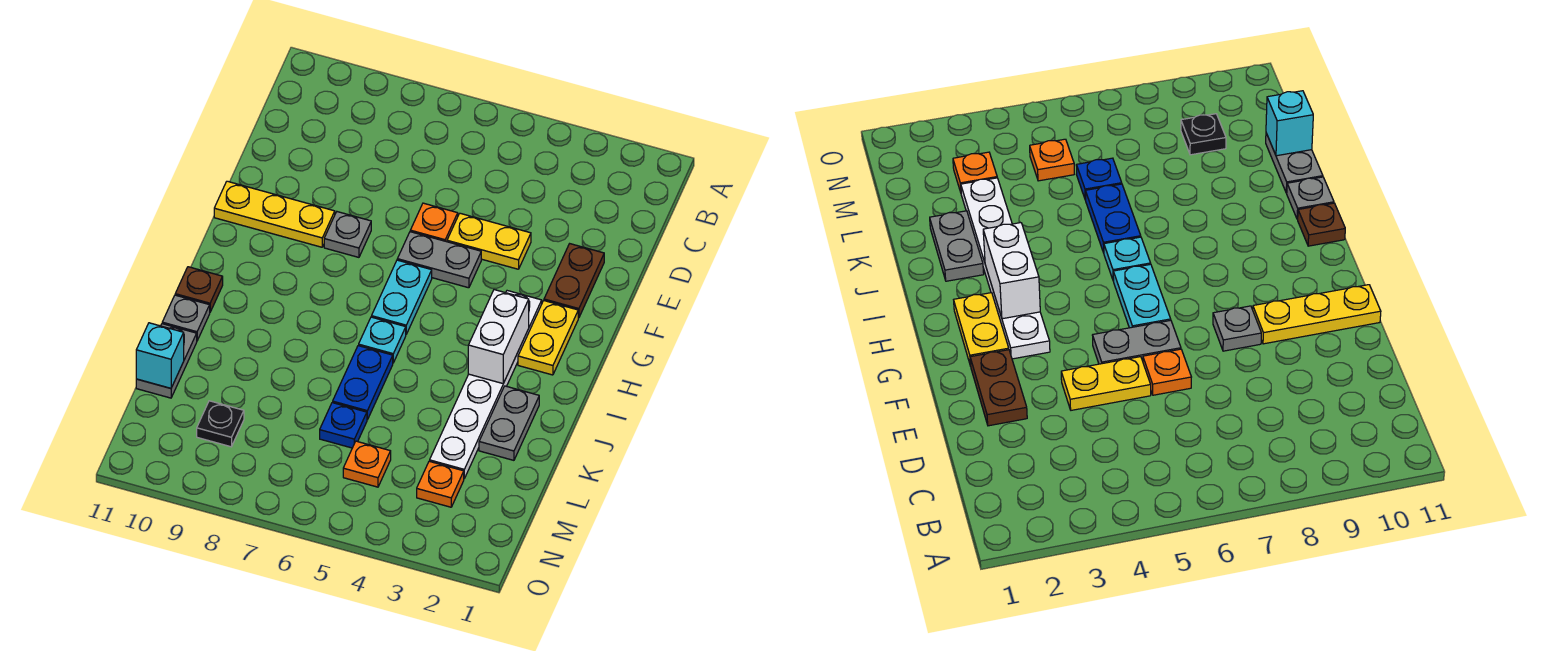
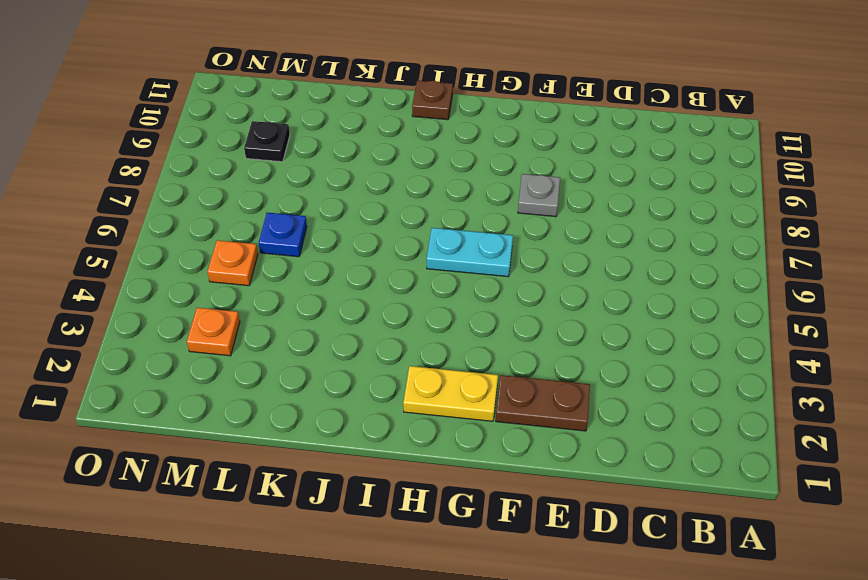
none -> yellow plate E4:E5 level 1
none -> orange plate E6 level 1
none -> grey plate F5:F6 level 1

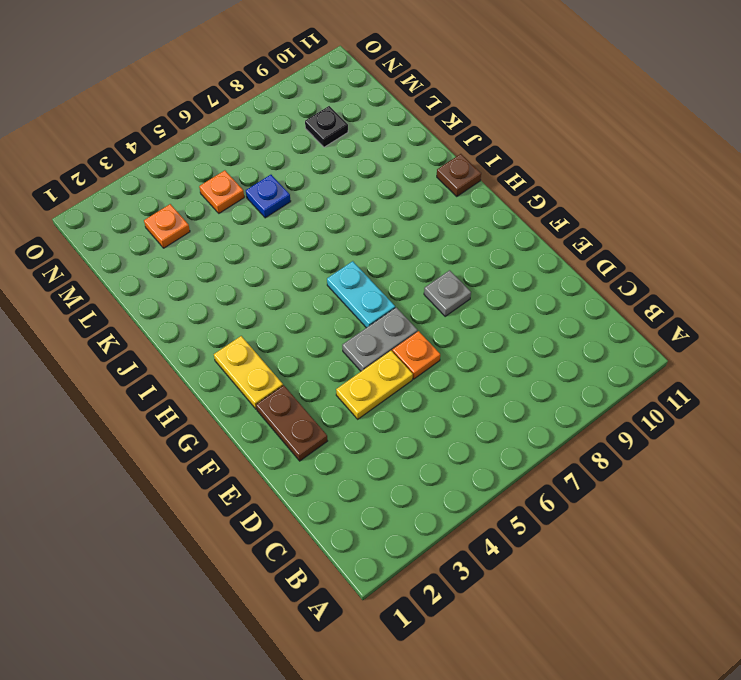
none -> yellow plate F9:F11 level 1
none -> white plate G3:L3 level 1
none -> cyan plate I6 level 1

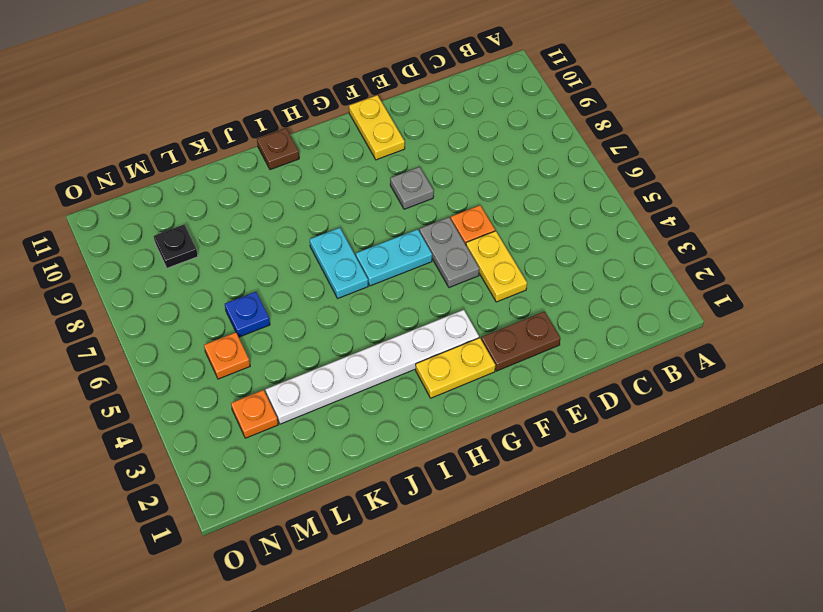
yellow plate F10:F11 level 1 -> yellow plate F9:F11 level 1
cyan plate I6:I7 level 1 -> cyan plate I6 level 1
none -> grey plate J2:K2 level 1
none -> blue plate J6:K6 level 1
none -> grey plate J11 level 1

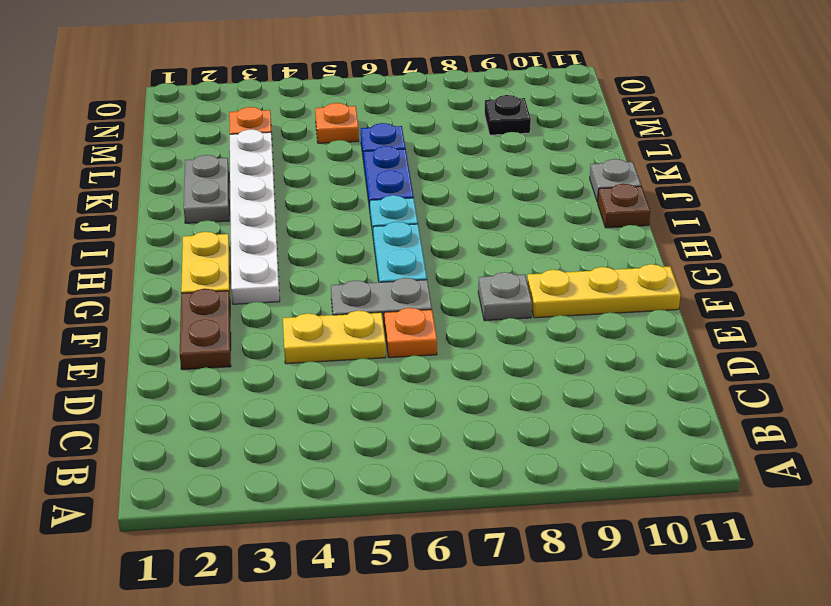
none -> grey plate K11:L11 level 1
none -> white brick H3:I3 level 2
none -> cyan brick L11 level 2

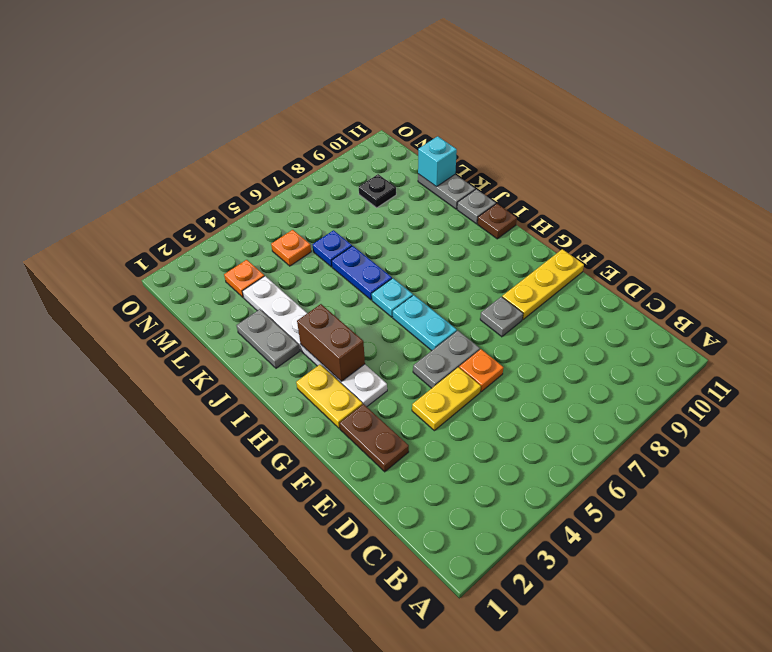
brown brick H3:I3 level 2 -> white brick H3:I3 level 2

